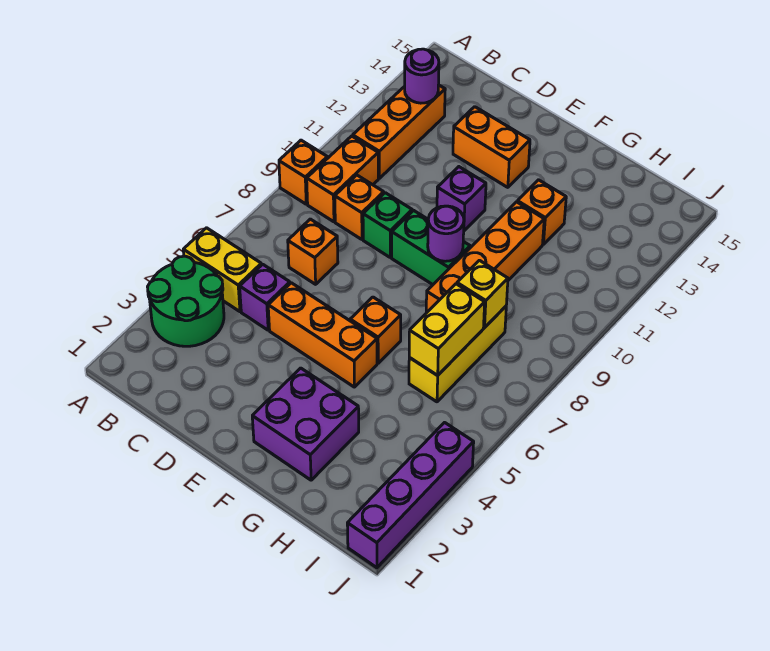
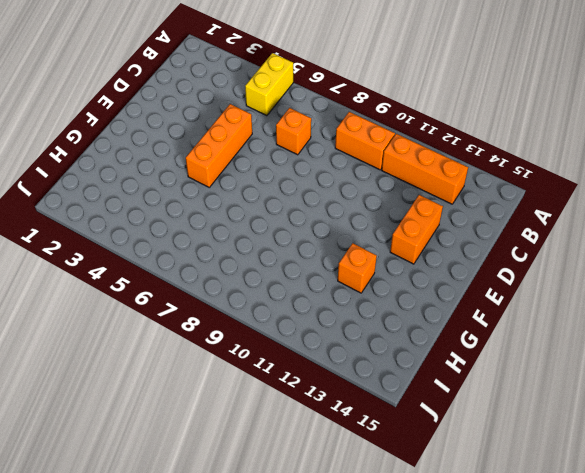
none -> green round brick A3:B4 level 1
none -> orange brick A9 level 1
none -> purple brick C5 level 1

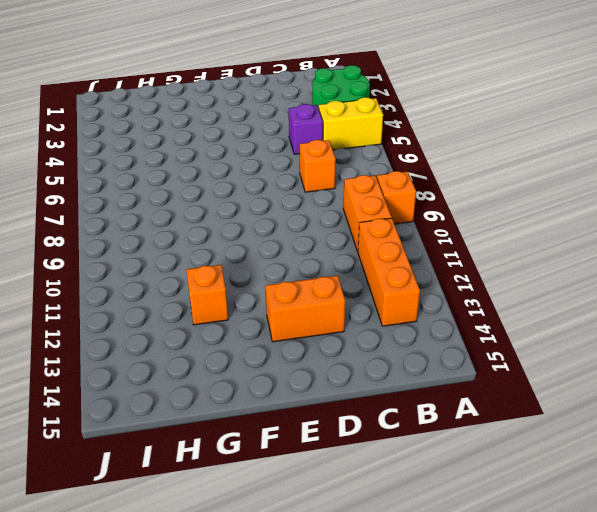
none -> orange brick C9 level 1
none -> orange brick D5:F5 level 1
none -> green brick D9 level 1

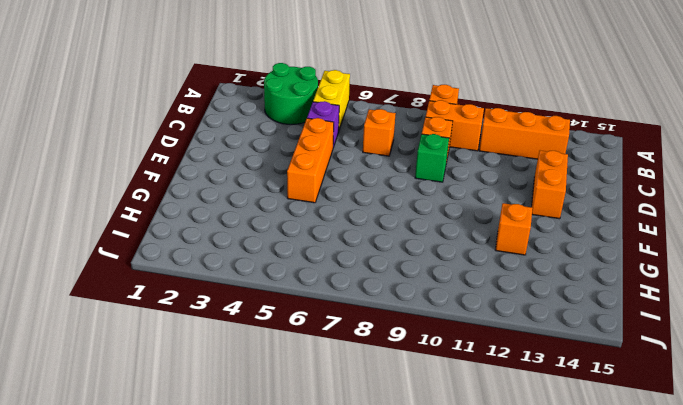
none -> green brick E9:F9 level 1
none -> purple brick E11 level 1
none -> purple brick F2:G3 level 1

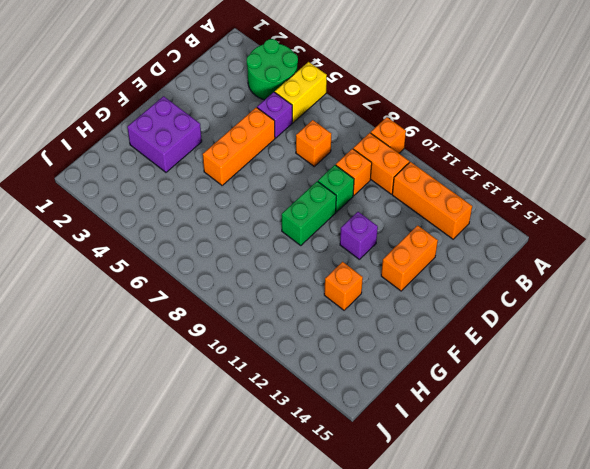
none -> orange brick F6 level 1
none -> orange brick G8:G11 level 1
none -> yellow brick H6:H8 level 1

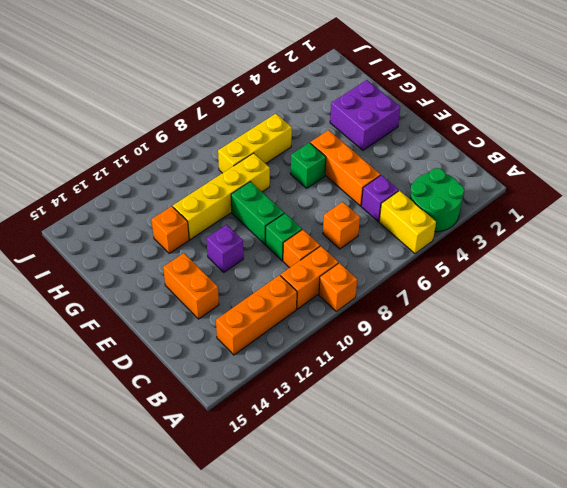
green brick F6 level 1 -> orange brick F6 level 1
yellow brick G8:G11 level 1 -> orange brick G8:G11 level 1
none -> purple brick J1:J4 level 1
none -> purple round brick B13 level 2
none -> purple round brick F9 level 2

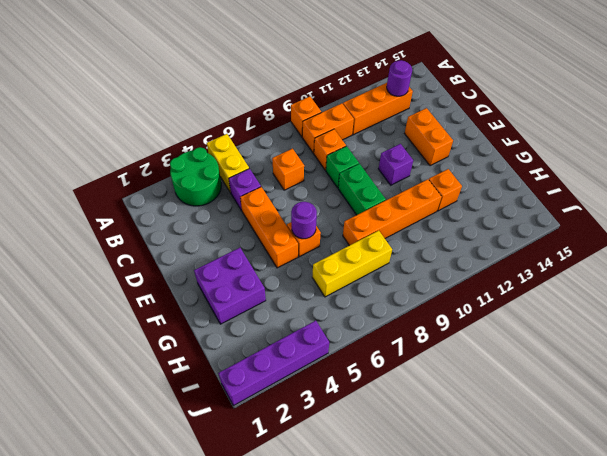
purple round brick F6 level 2 -> purple round brick F9 level 2
none -> yellow brick H6:H7 level 2
none -> yellow brick H8 level 2

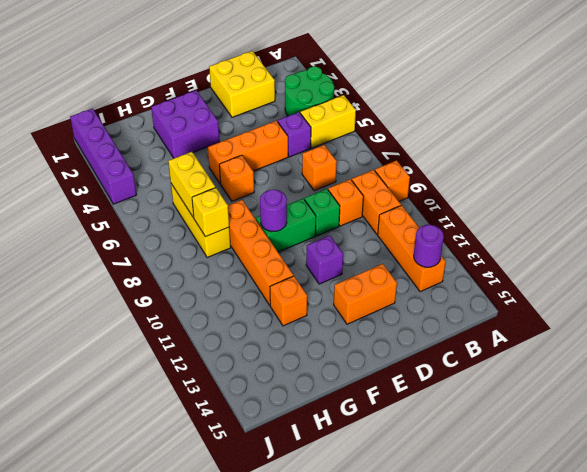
yellow brick C1:D2 level 1 -> none

